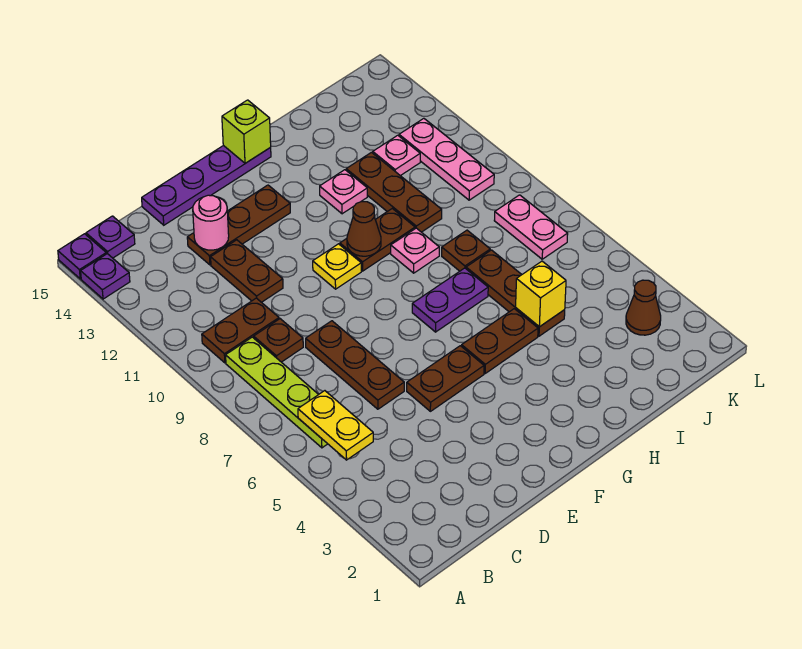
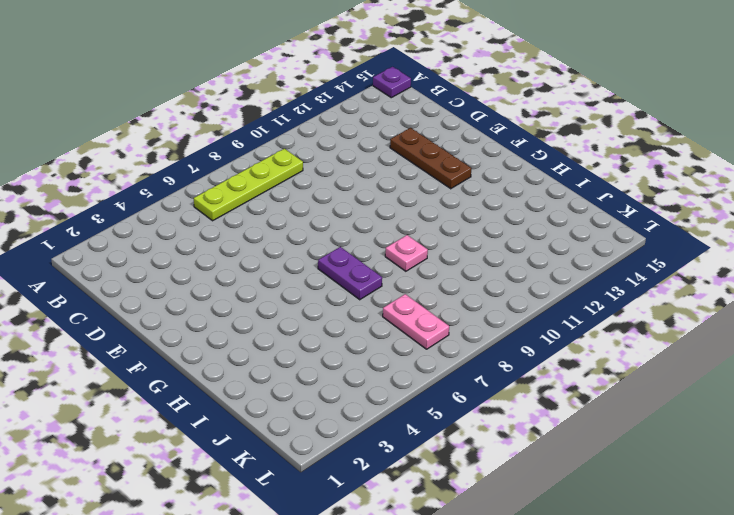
pink plate J7:K7 level 1 -> pink plate K7:K8 level 1
none -> purple plate A14 level 1
none -> brown plate B10:C10 level 1
none -> purple plate B15 level 1

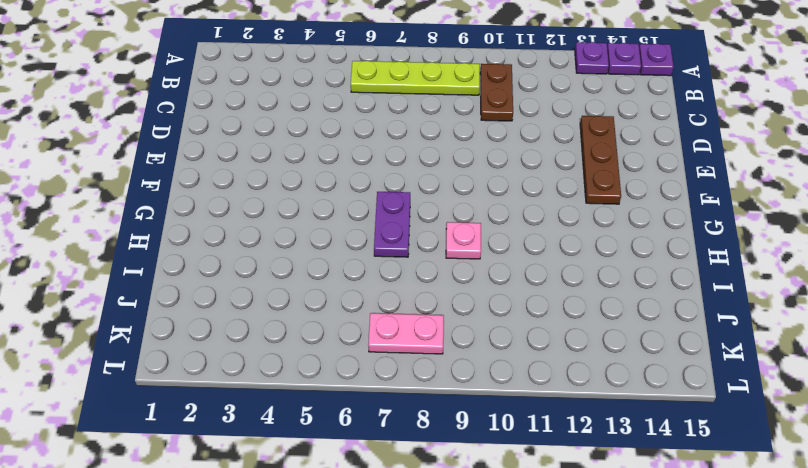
purple plate A13 level 1 -> purple plate B15 level 1
none -> brown plate C9 level 1
none -> brown plate D6:D8 level 1
none -> brown plate D11:D12 level 1

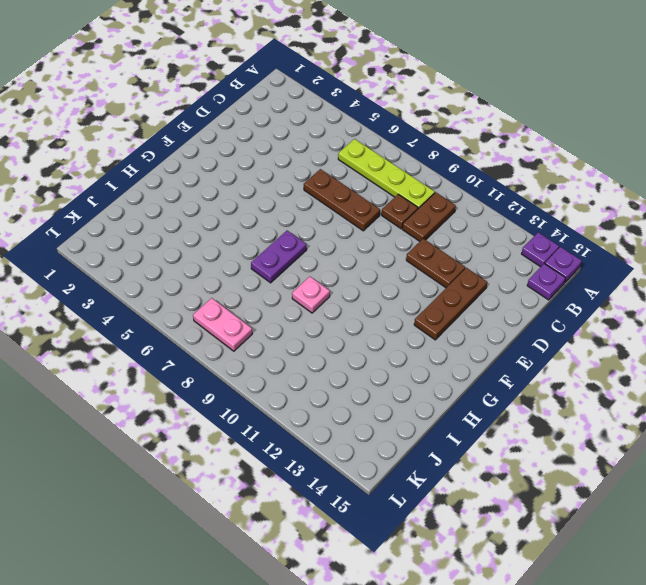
none -> purple plate D15:G15 level 1
none -> brown plate E5:F5 level 1
none -> yellow plate F10 level 1

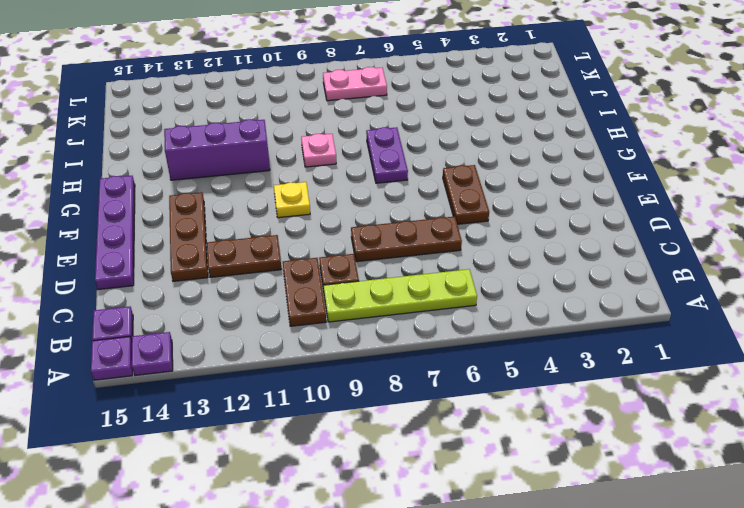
purple brick H11:H13 level 1 -> pink plate H12 level 1
none -> brown plate G5:H5 level 1
none -> brown plate G10:H10 level 1
none -> brown plate I5:I7 level 1

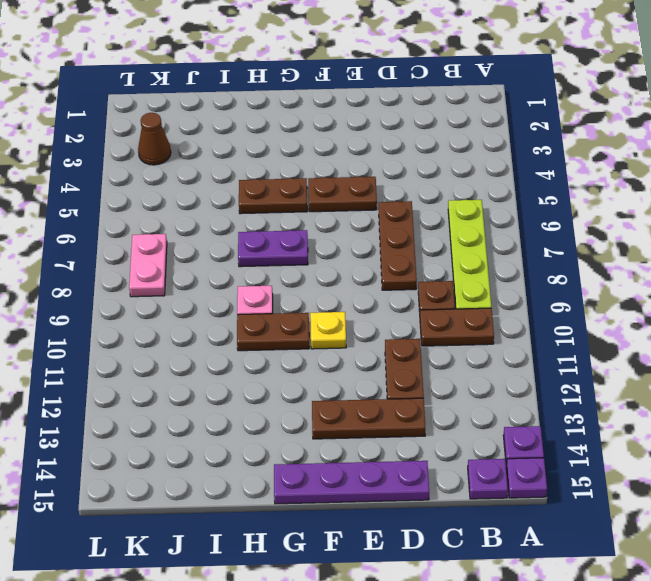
none -> pink plate H12 level 1
none -> brown plate I5:I7 level 1
none -> brown plate I8 level 1

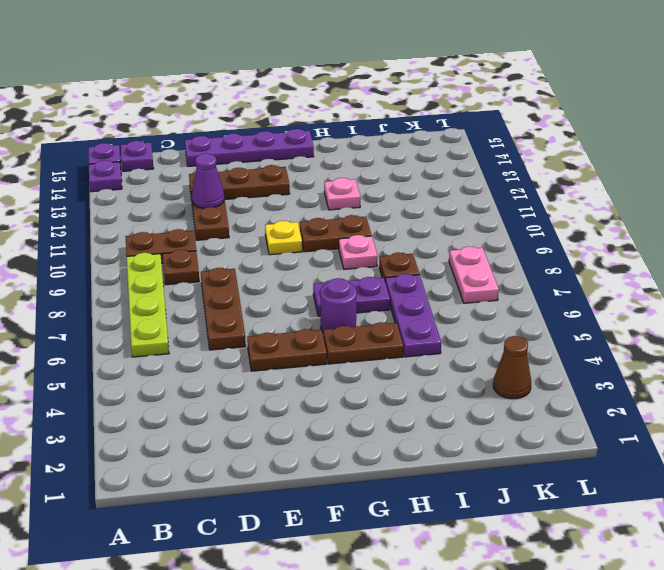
purple cone D12 level 2 -> none
purple round brick G6 level 1 -> none
purple plate I5:I7 level 1 -> brown plate I5:I7 level 1
none -> brown plate I10:I12 level 1
none -> pink plate J12 level 1
none -> pink plate K10:K12 level 1

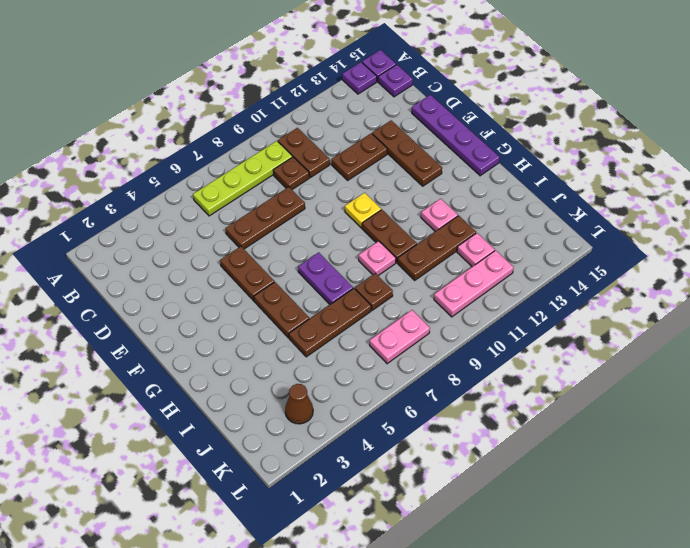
none -> yellow plate B5:B6 level 2
none -> pink round brick D13 level 2
none -> brown cone G10 level 2

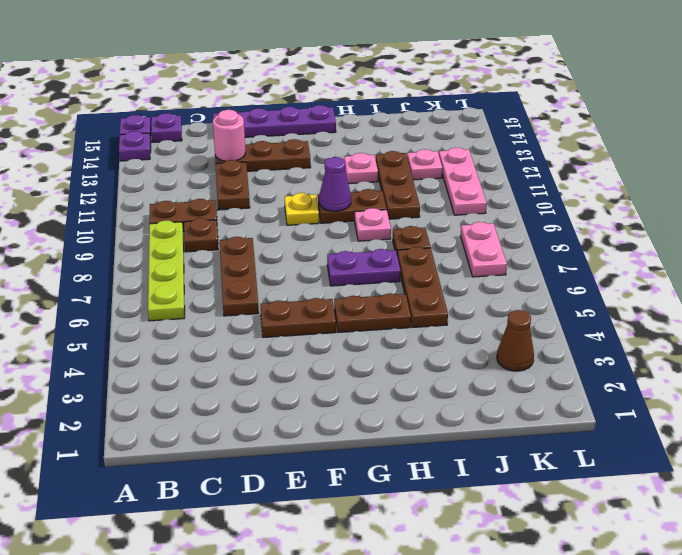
purple cone G10 level 2 -> brown cone G10 level 2
none -> yellow plate B5:B6 level 2
none -> lime brick G15 level 2
none -> yellow brick I5 level 2

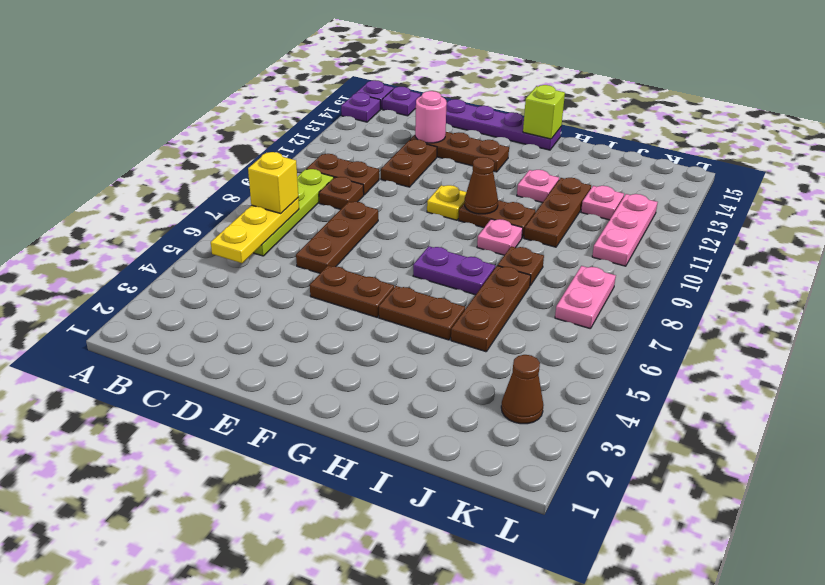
yellow plate B5:B7 level 2 -> yellow plate B5:B6 level 2
yellow brick B7 level 3 -> yellow brick I5 level 2

